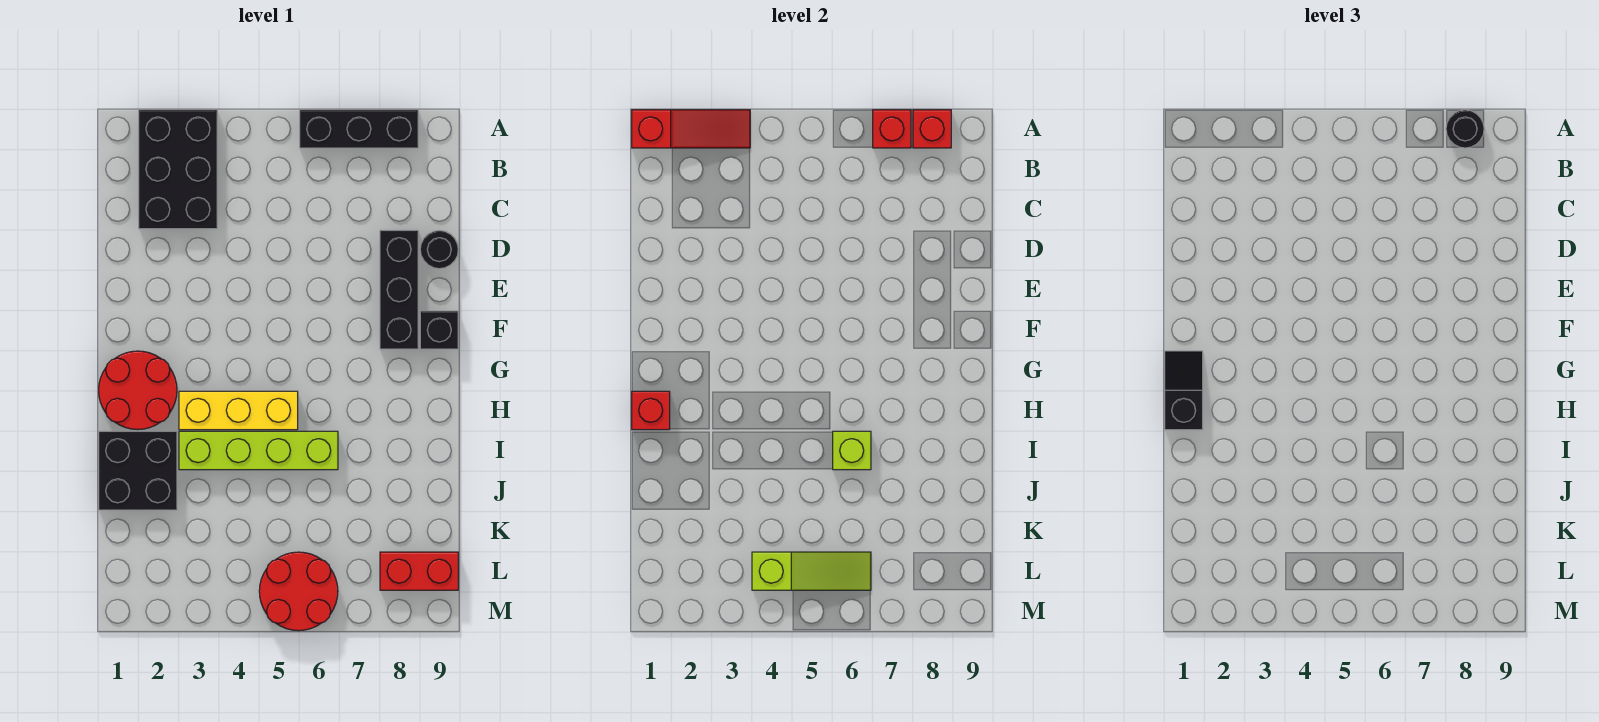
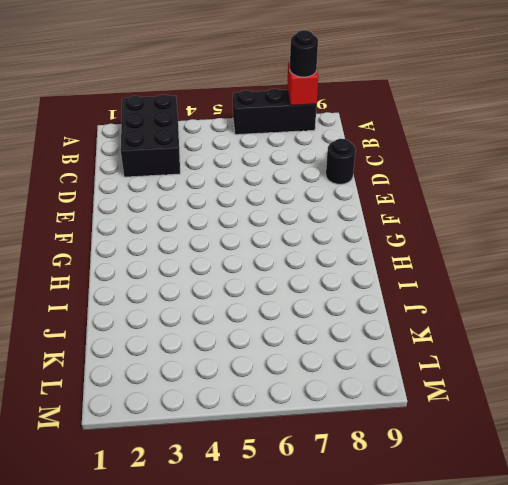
none -> black brick D8:F8 level 1
none -> black brick F9 level 1
none -> red round brick G1:H2 level 1

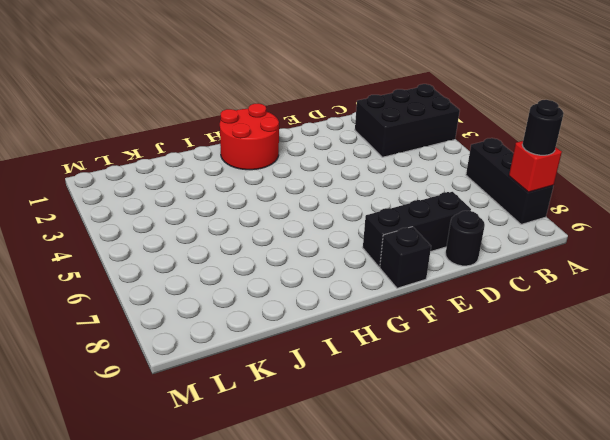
none -> yellow brick H3:H5 level 1
none -> black brick I1:J2 level 1
none -> lime brick I3:I6 level 1

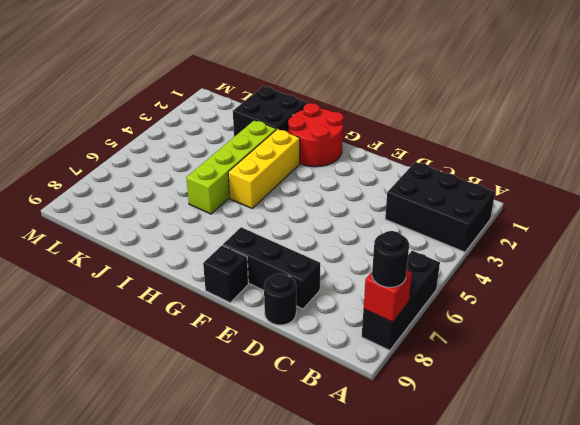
none -> red round brick L5:M6 level 1
none -> red brick L8:L9 level 1
none -> red slope A1:A3 level 2 top 1

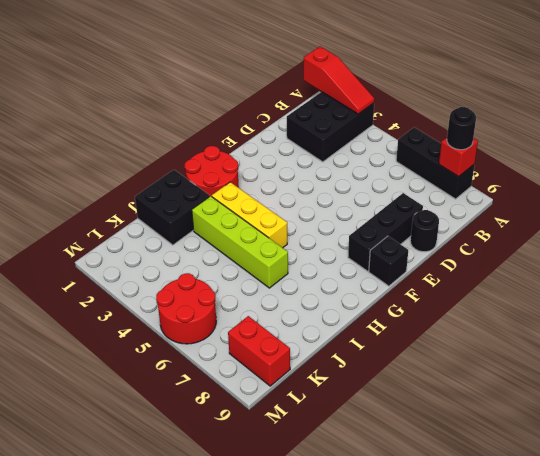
none -> red brick A7 level 2
none -> red brick H1 level 2
none -> lime brick I6 level 2

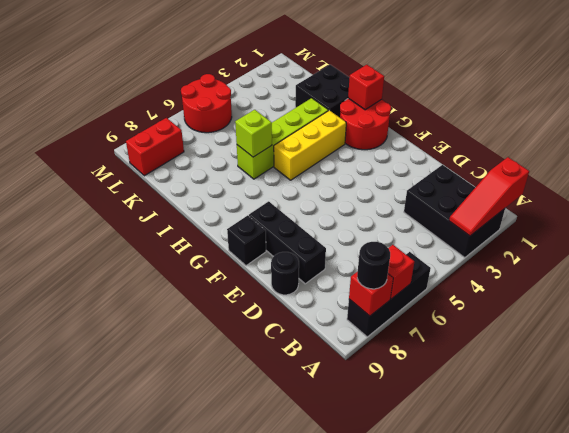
none -> lime slope L4:L6 level 2 top 4
none -> black slope G1:H1 level 3 top H

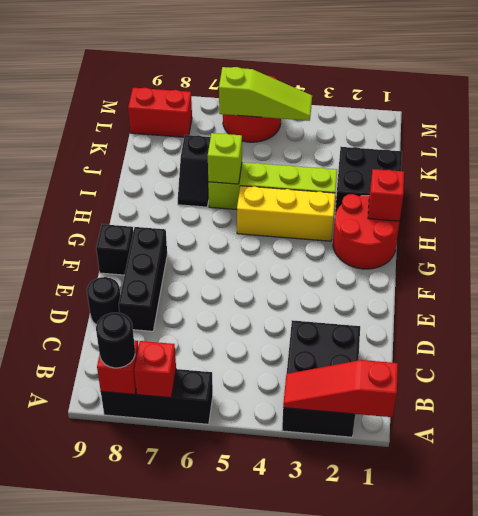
black slope I7:J7 level 1 top J -> black slope G1:H1 level 3 top H
lime slope L4:L6 level 2 top 6 -> lime slope L4:L6 level 2 top 4

